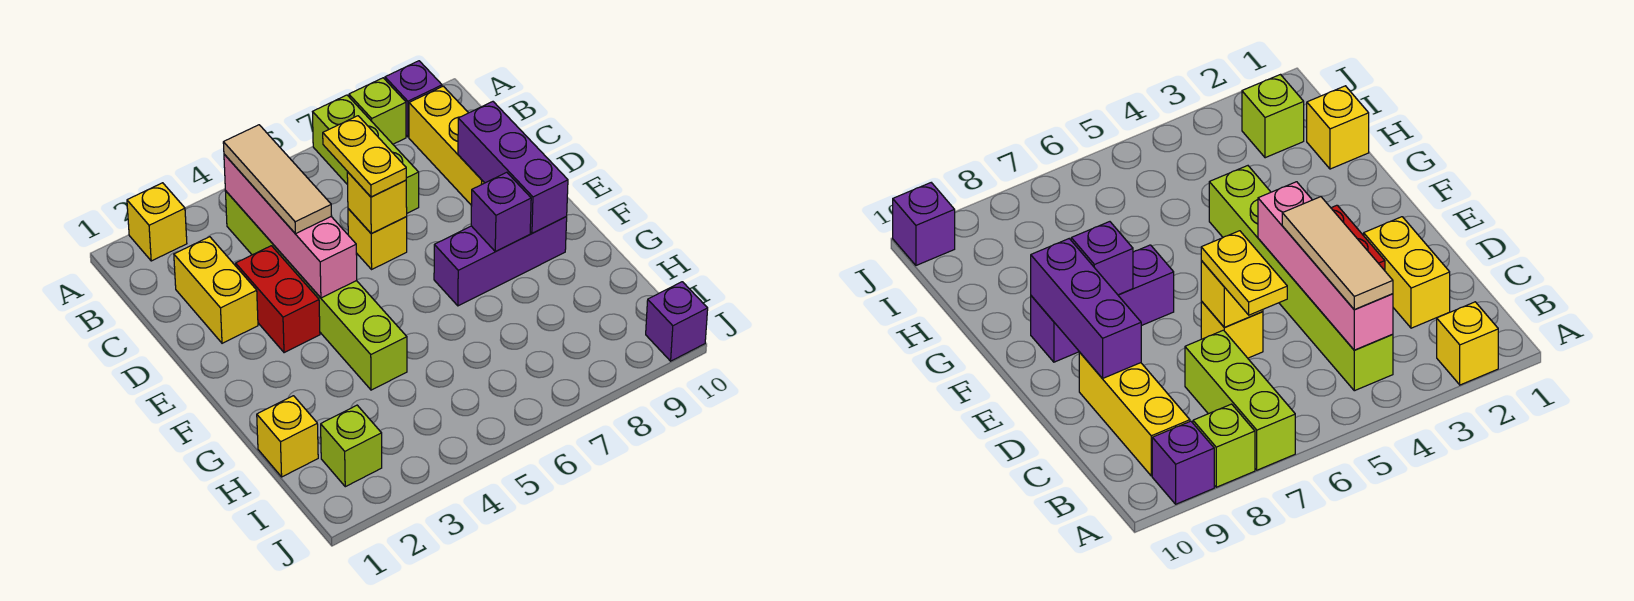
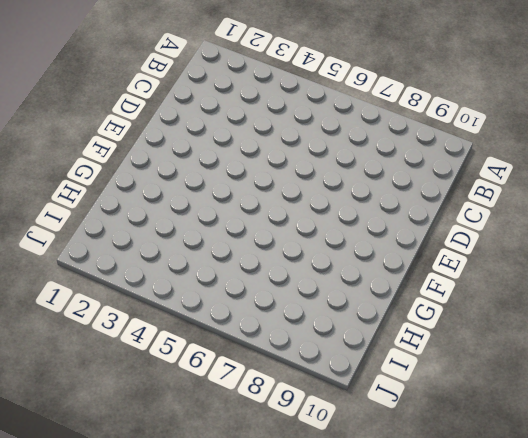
none -> yellow brick A2 level 1
none -> lime brick A7:C7 level 1
none -> lime brick A8 level 1

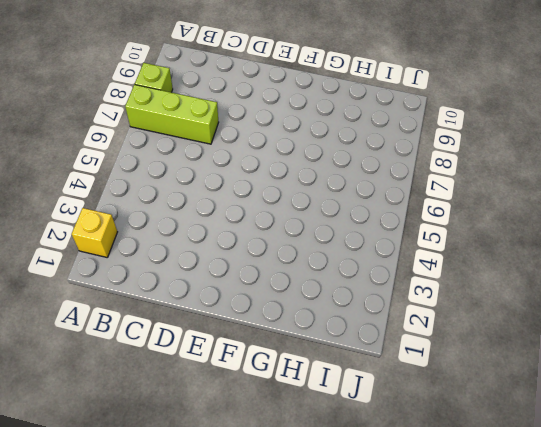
none -> purple brick A9 level 1
none -> lime brick B4:G4 level 1
none -> yellow brick B9:D9 level 1

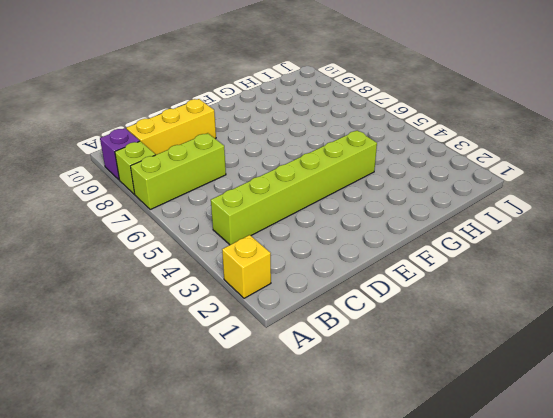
none -> yellow brick C2:D2 level 1
none -> red brick D3:E3 level 1
none -> yellow brick D6 level 1

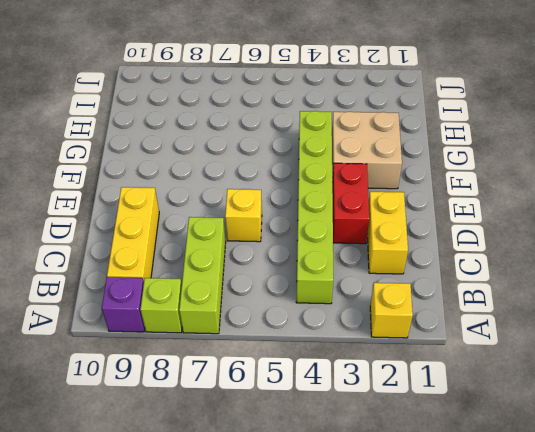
tan brick F2:G3 level 1 -> none
none -> purple brick F7:F9 level 1
none -> yellow brick H1 level 1
none -> lime brick I2 level 1

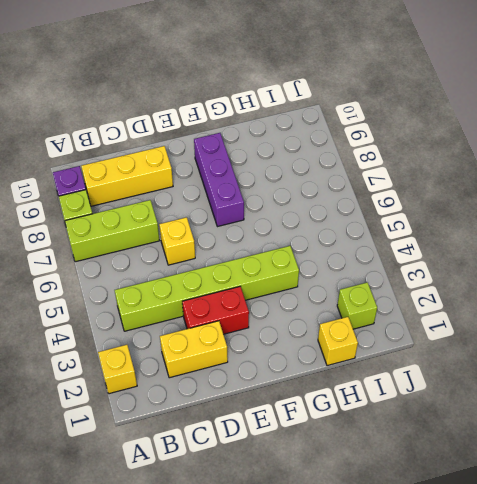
none -> purple brick J10 level 1
none -> pink brick B4:E4 level 2
none -> yellow brick D6 level 2

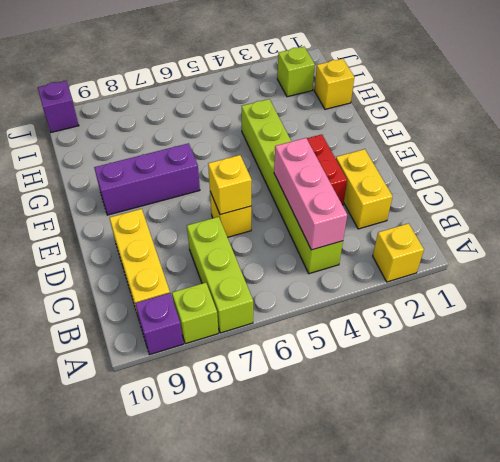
pink brick B4:D4 level 2 -> pink brick B4:E4 level 2
none -> purple brick D9:F9 level 2
none -> purple brick F8 level 2
none -> tan tile B4:D4 level 3

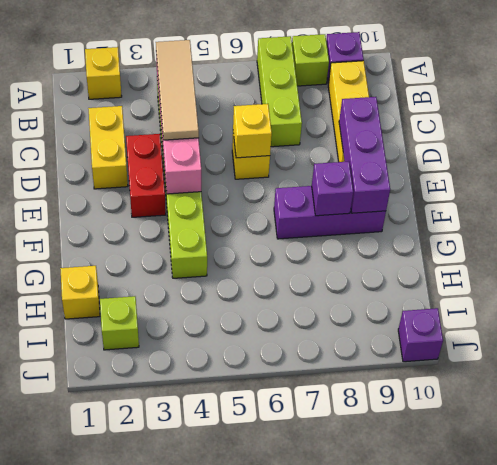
none -> yellow plate C6:D6 level 3

